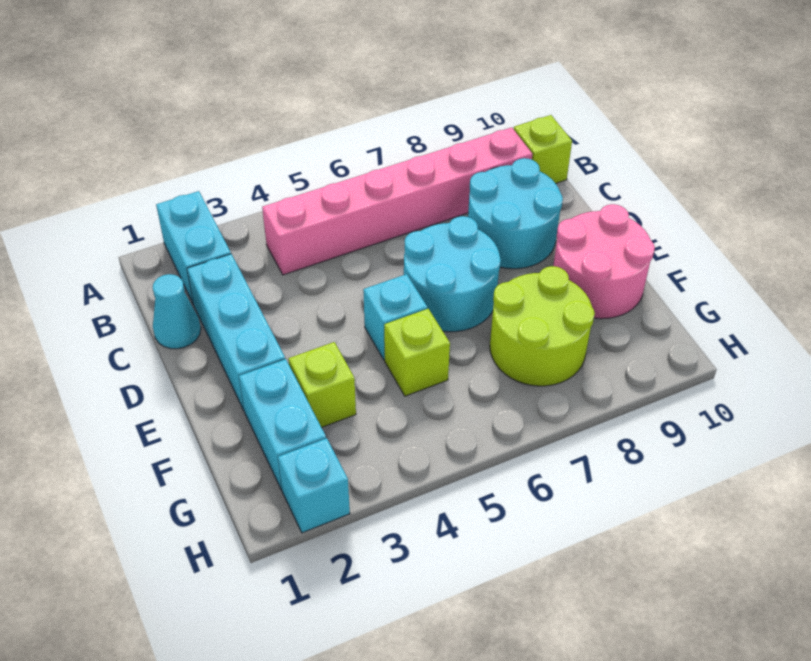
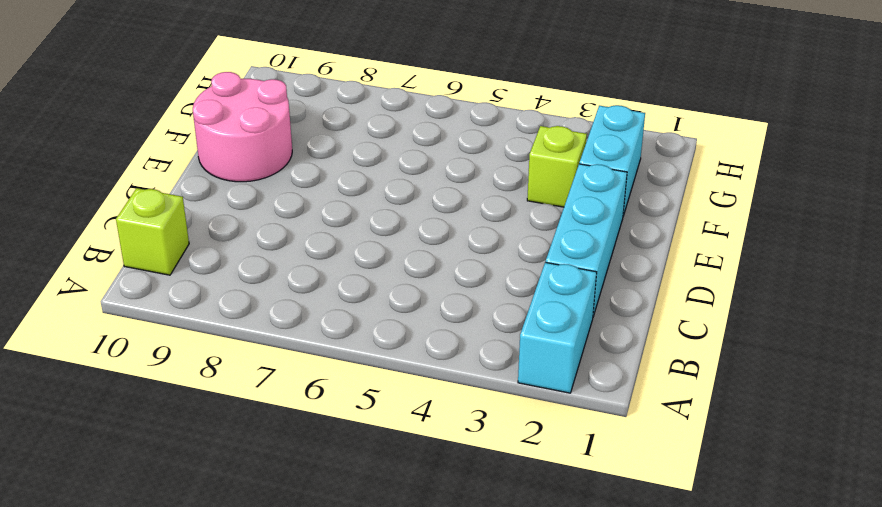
none -> pink brick B4:B9 level 1
none -> cyan cone C1 level 1
none -> cyan round brick C8:D9 level 1

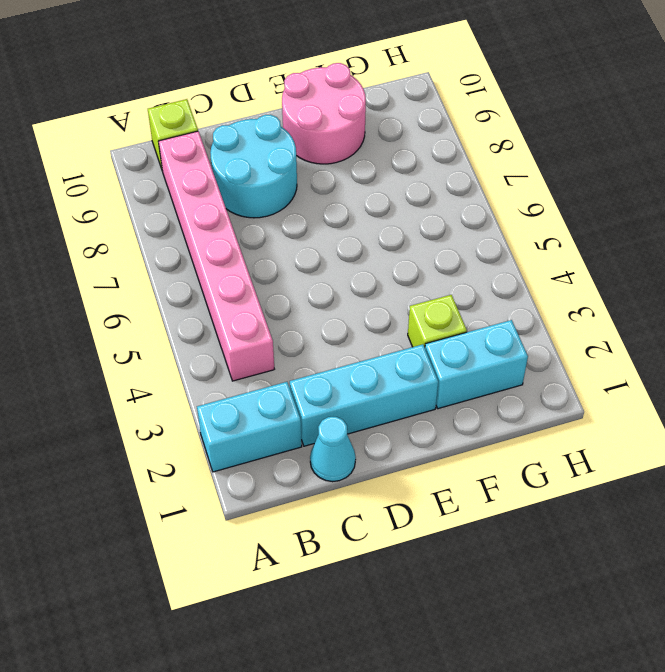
none -> cyan round brick D6:E7 level 1
none -> cyan brick E5 level 1
none -> lime brick F5 level 1

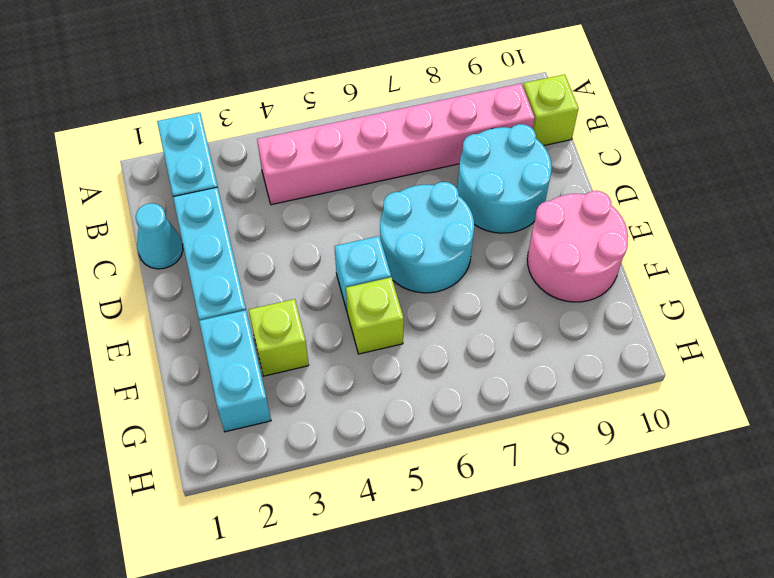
none -> lime round brick F7:G8 level 1
none -> cyan brick H2 level 1

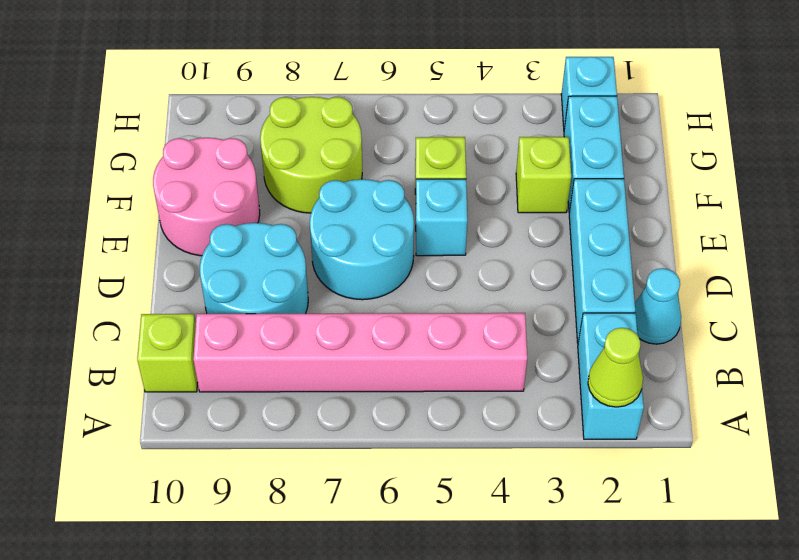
lime cone A2 level 2 -> none

